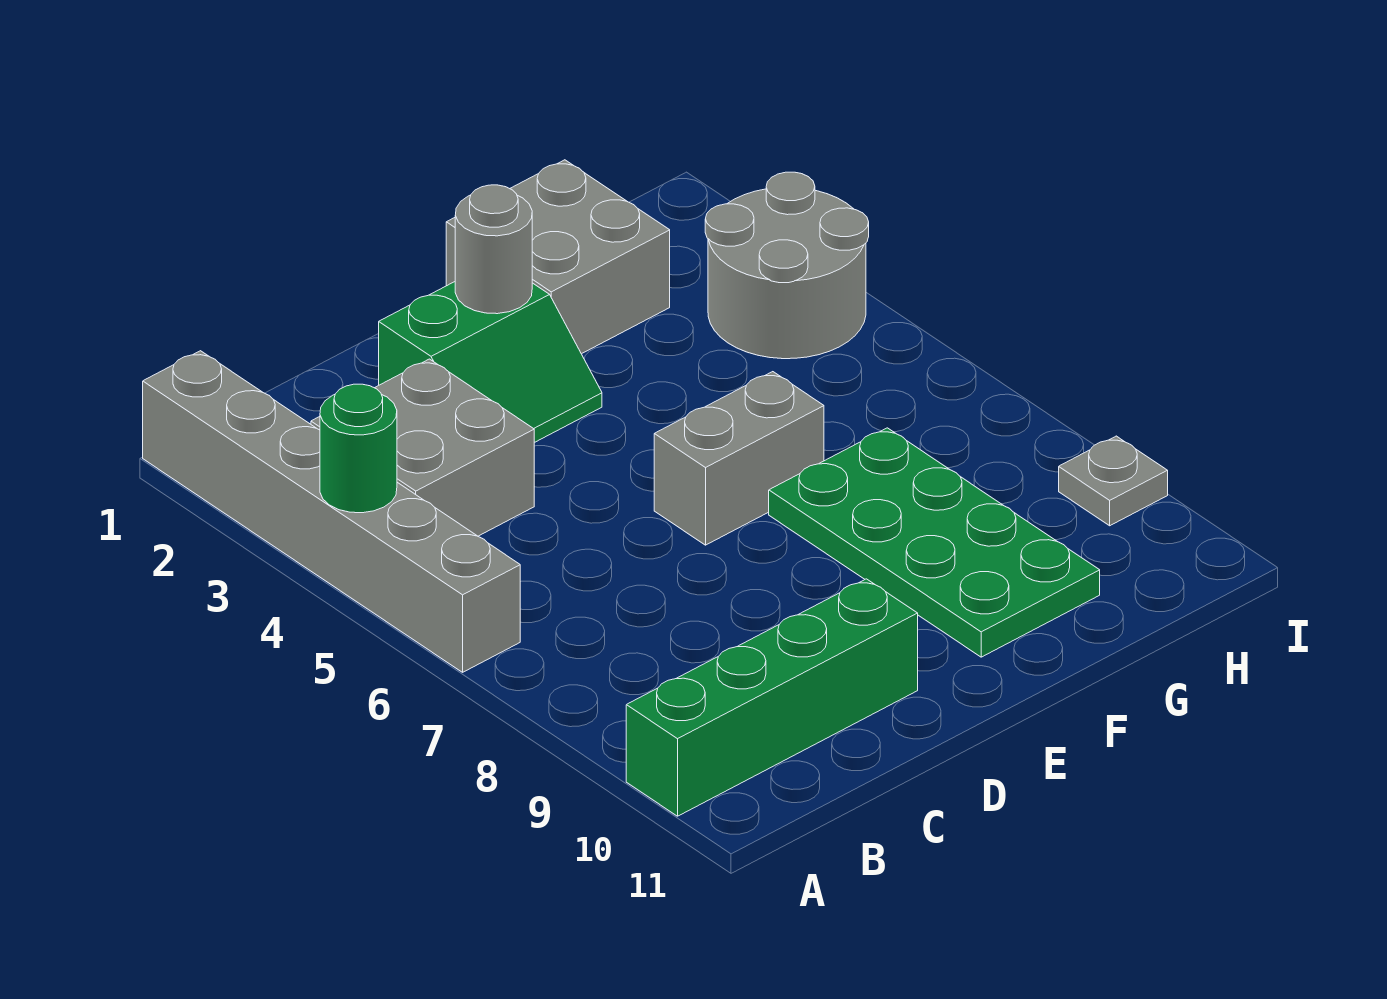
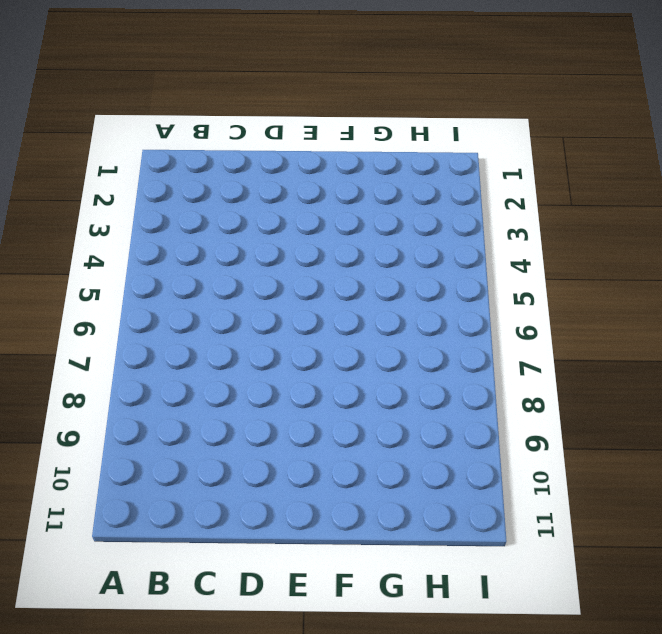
none -> grey brick A1:A6 level 1
none -> green brick A10:D10 level 1

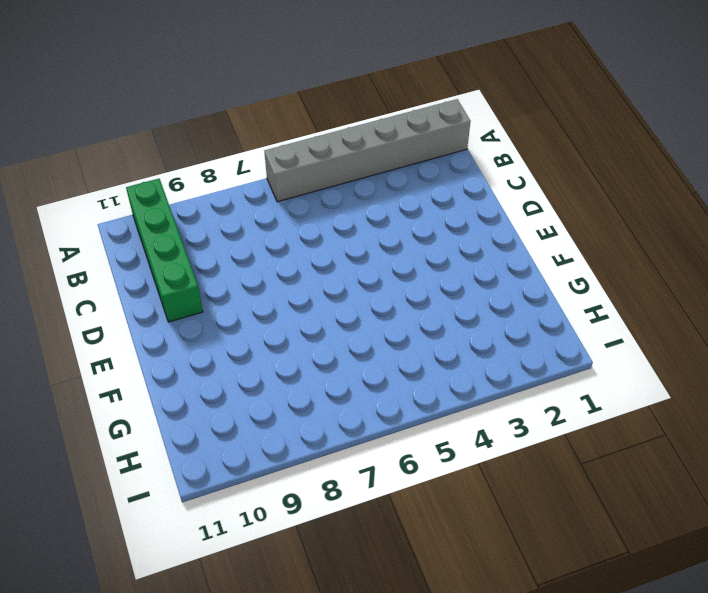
none -> grey brick B3:C4 level 1
none -> green slope D2:E3 level 1 top 2

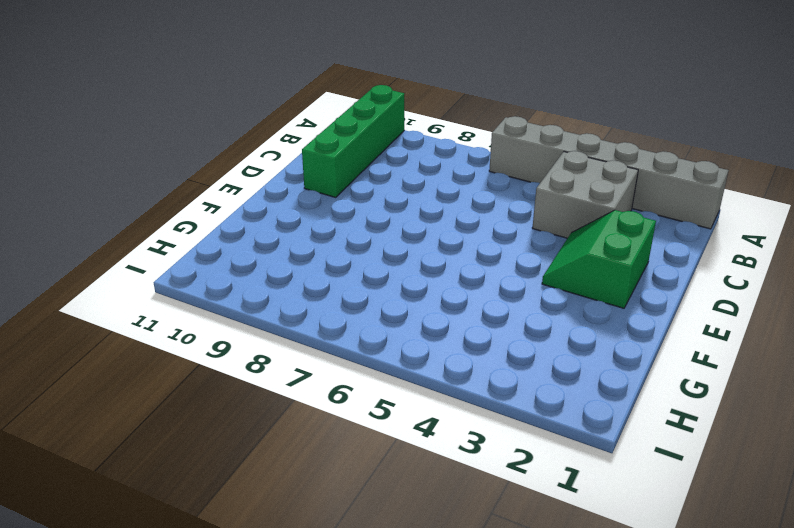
none -> grey brick E6:F6 level 1
none -> grey brick F1:G2 level 1

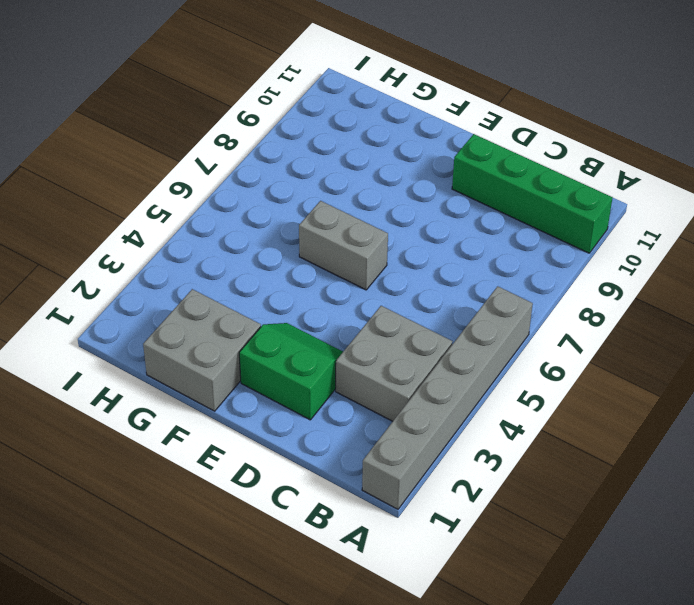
none -> green plate F7:G10 level 1
none -> grey round brick H3:I4 level 1

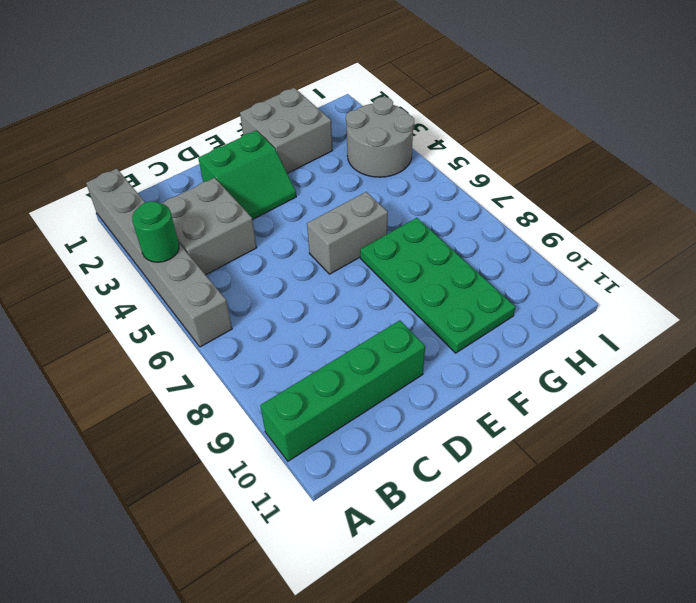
none -> grey plate I9 level 1
none -> grey round brick E2 level 2

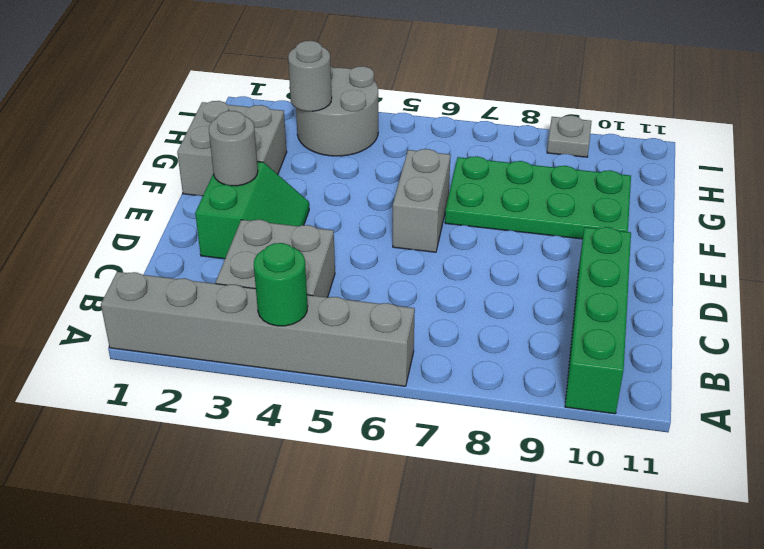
grey round brick H3 level 2 -> none

